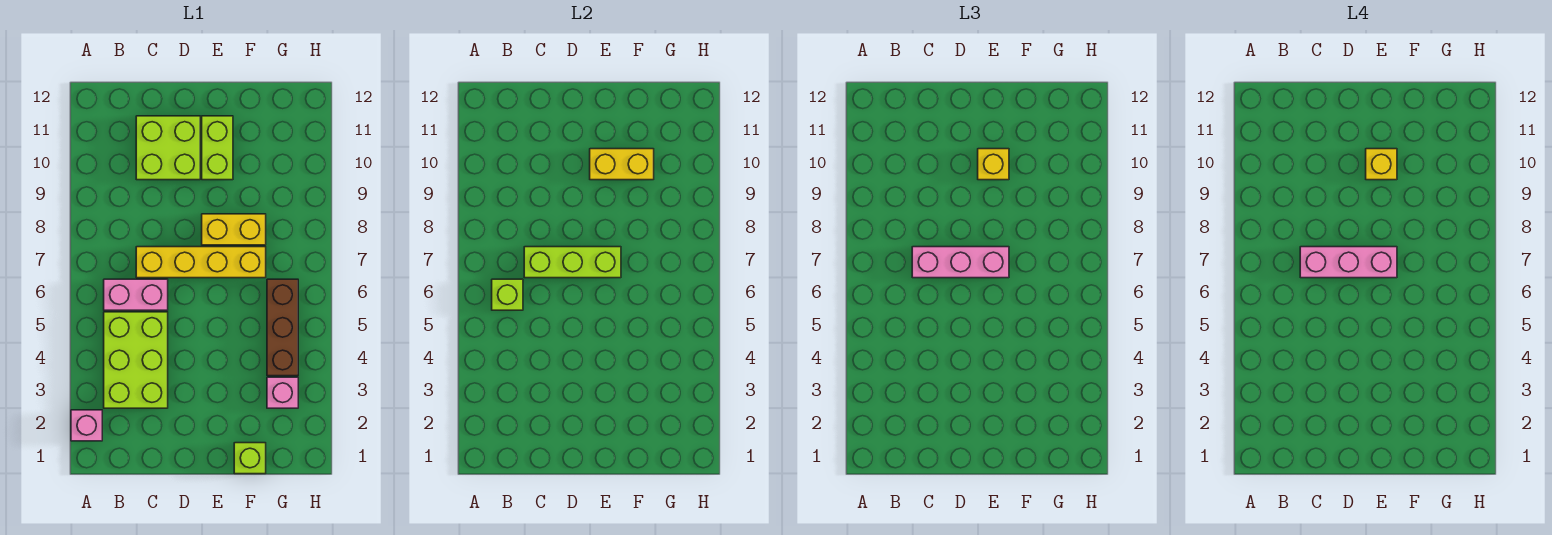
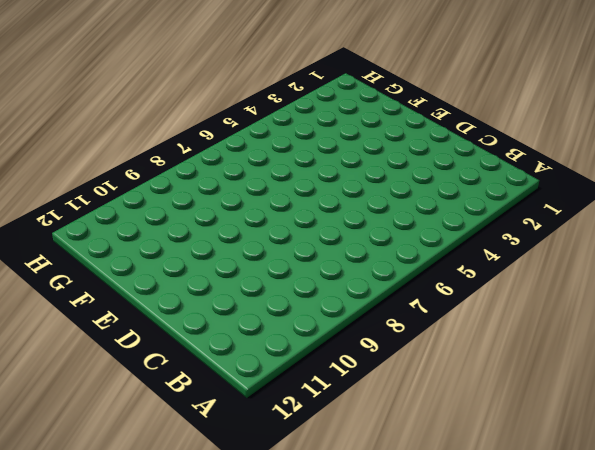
none -> pink brick A2 level 1
none -> lime brick B3:C5 level 1
none -> pink brick B6:C6 level 1

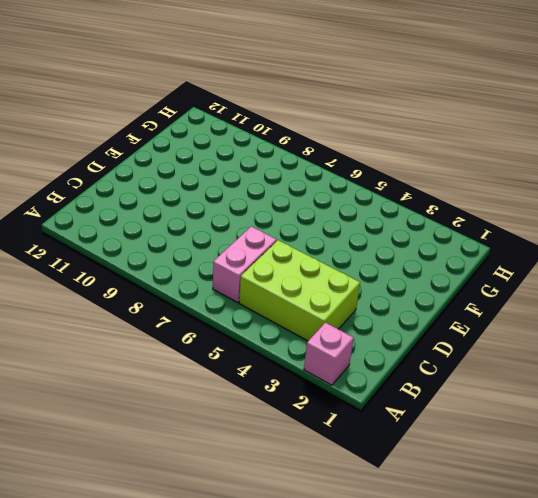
none -> yellow brick C7:F7 level 1
none -> lime brick C10:D11 level 1
none -> yellow brick E8:F8 level 1

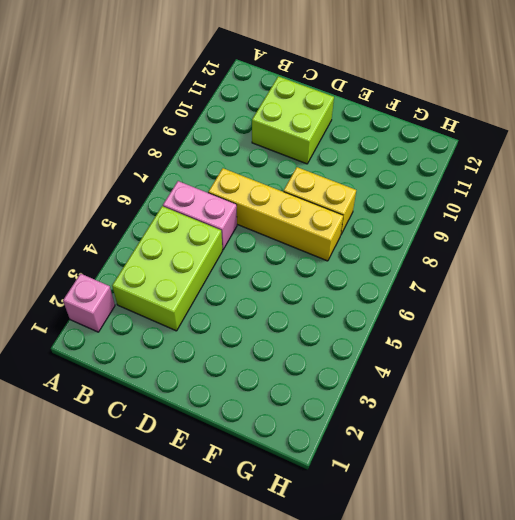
none -> lime brick E10:E11 level 1
none -> lime brick F1 level 1
none -> pink brick G3 level 1

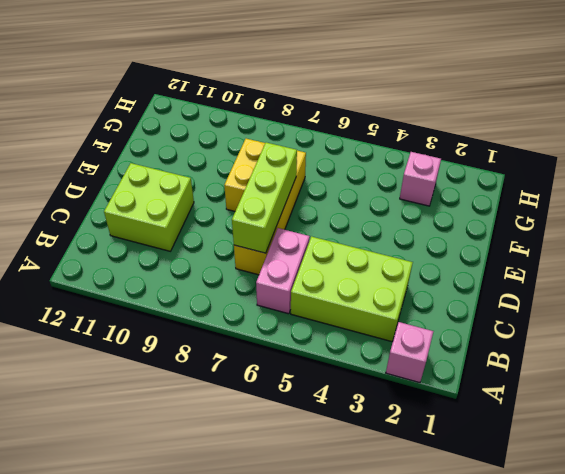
none -> lime brick E10:E11 level 1
none -> lime brick F1 level 1
none -> brown brick G4:G6 level 1

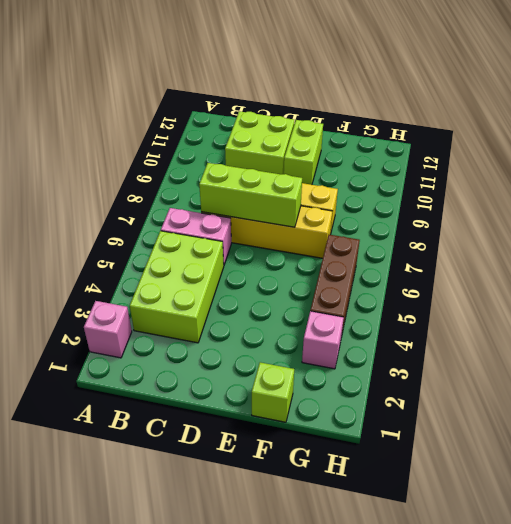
none -> lime brick B6 level 2
none -> yellow brick E10:F10 level 2
none -> pink brick C7:E7 level 3

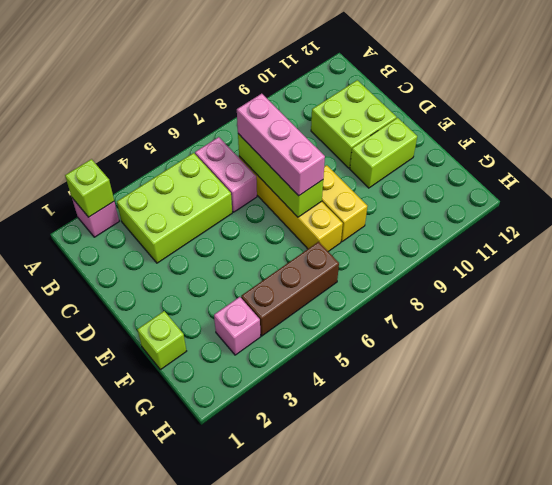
lime brick A2 level 2 -> lime brick B6 level 2
none -> yellow brick E10:F10 level 2
none -> yellow brick E10 level 3
none -> pink brick C7:E7 level 4

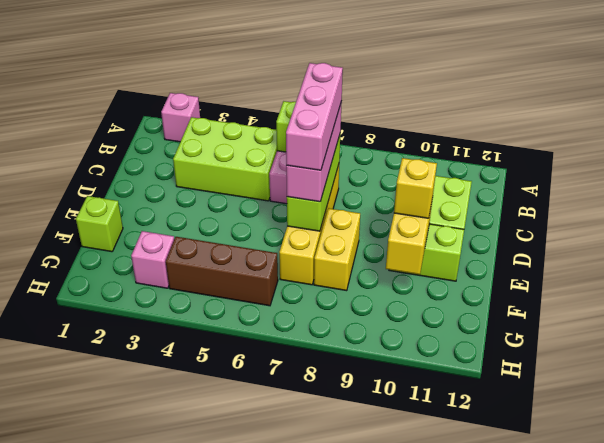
none -> yellow brick E10 level 4

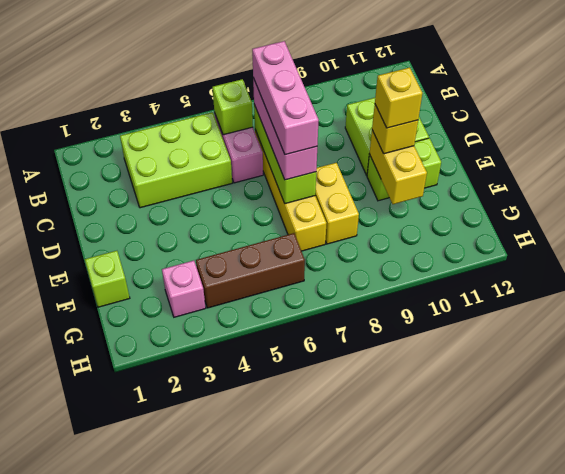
none -> pink brick A2 level 1

